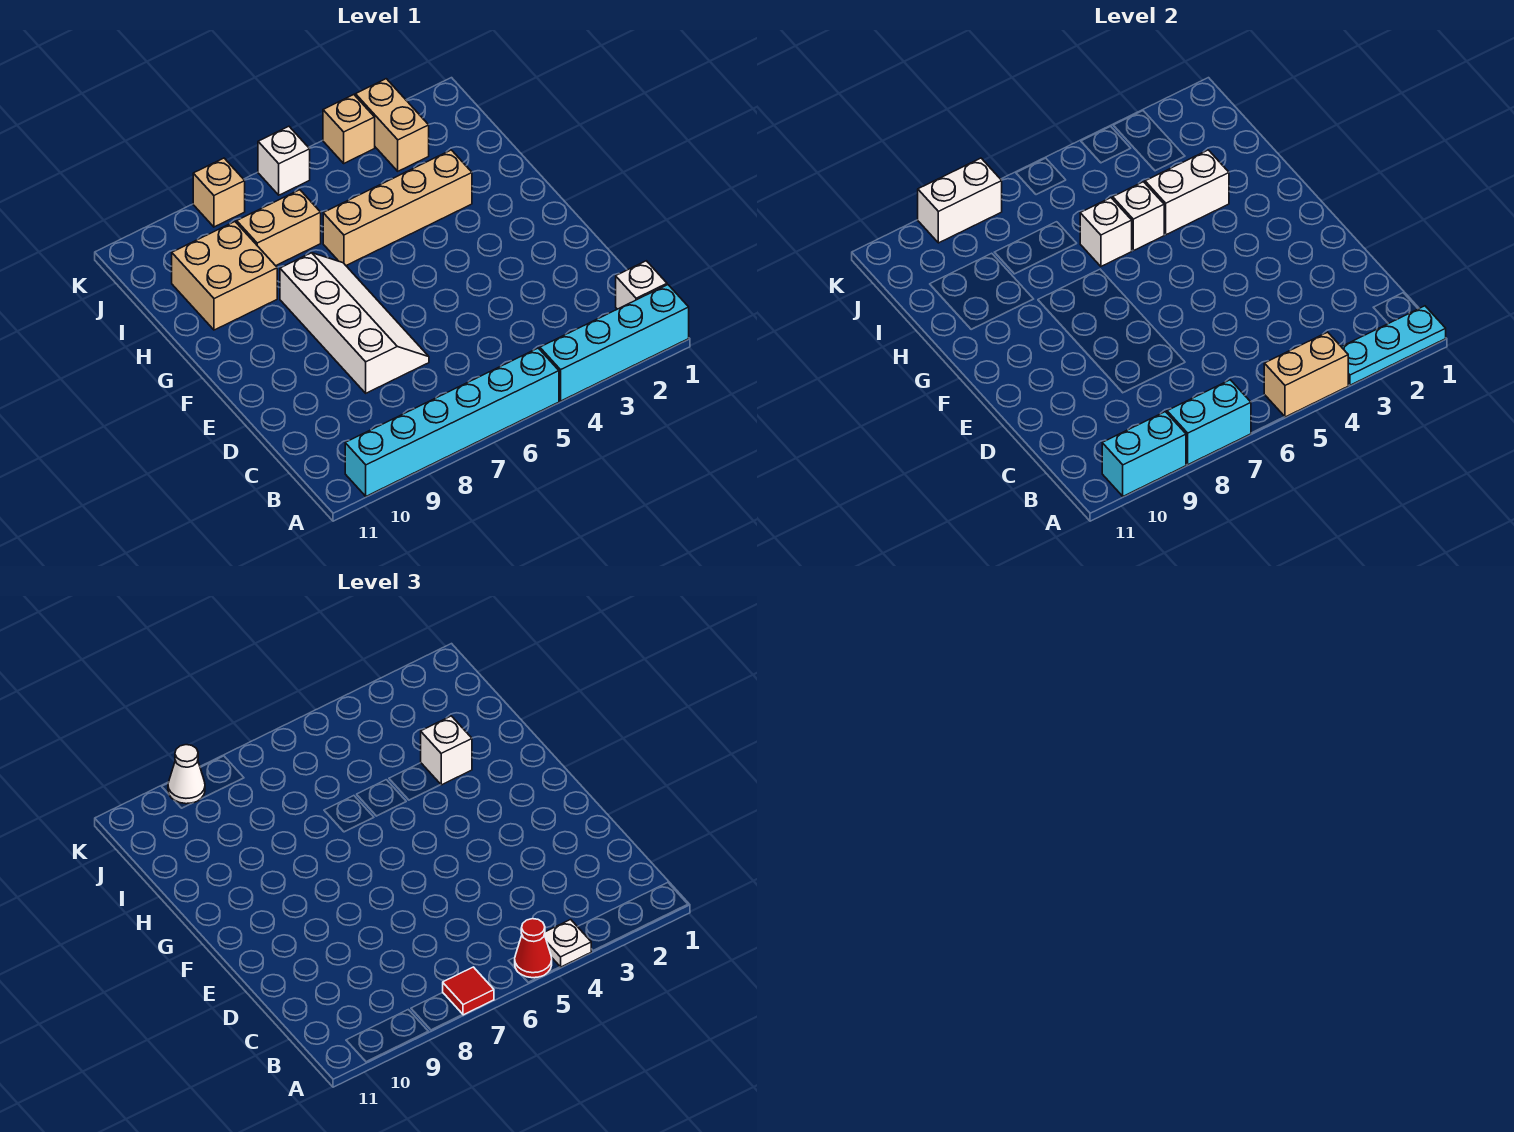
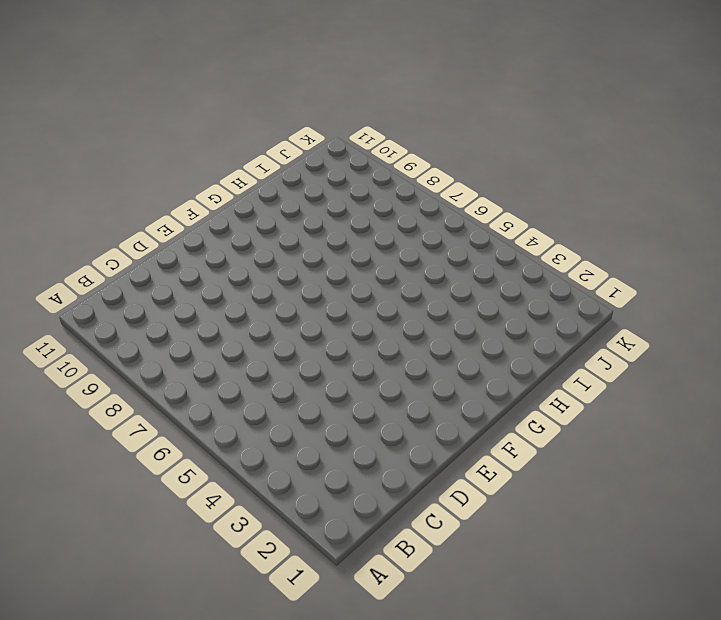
none -> cyan brick A1:A4 level 1
none -> cyan brick A5:A10 level 1
none -> white brick B1 level 1

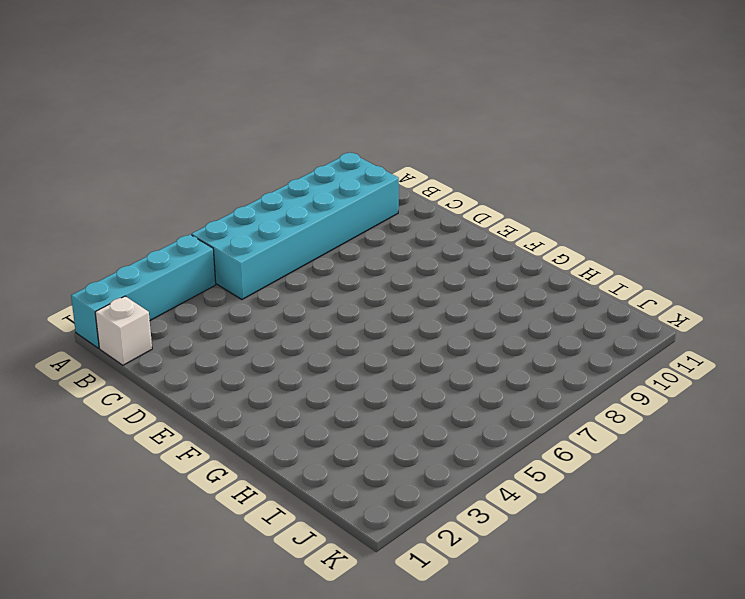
cyan brick A5:B10 level 1 -> cyan brick A5:A10 level 1
none -> white slope D7:G8 level 1 top 8
none -> tan brick H3:H6 level 1
none -> tan brick H9:I10 level 1

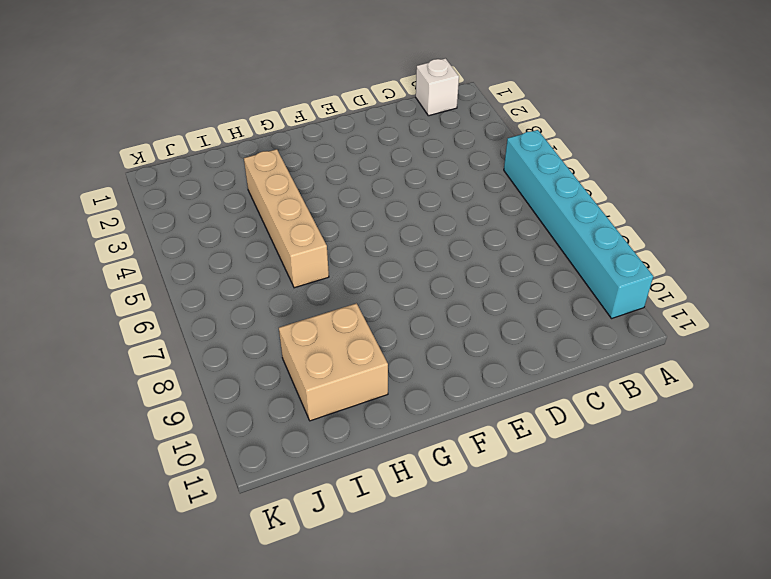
none -> cyan brick A1:A4 level 1
none -> white slope D7:G8 level 1 top 8
none -> tan brick I7:I8 level 1

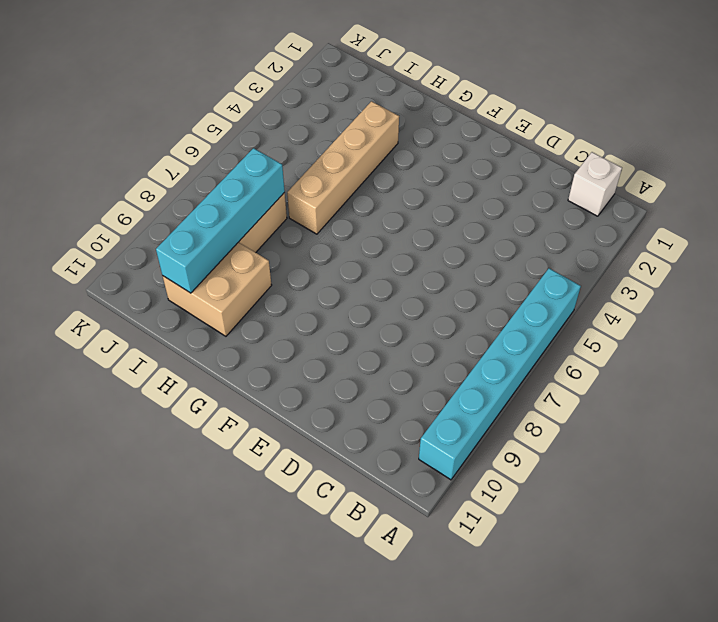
cyan brick I7:I10 level 2 -> cyan brick A1:A4 level 1
none -> white slope D7:G8 level 1 top 8
none -> tan brick J3:K3 level 1
none -> tan brick K4 level 1

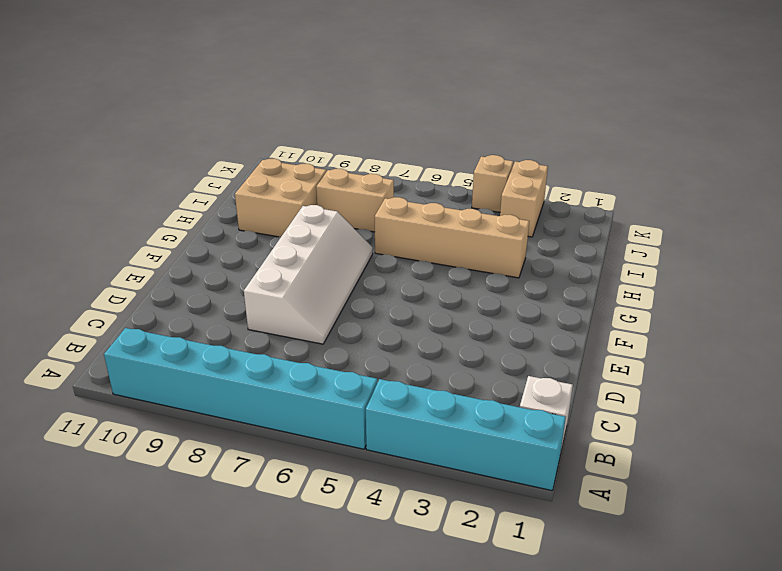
none -> white brick K6 level 1
none -> tan brick K8 level 1
none -> cyan plate A1:A3 level 2

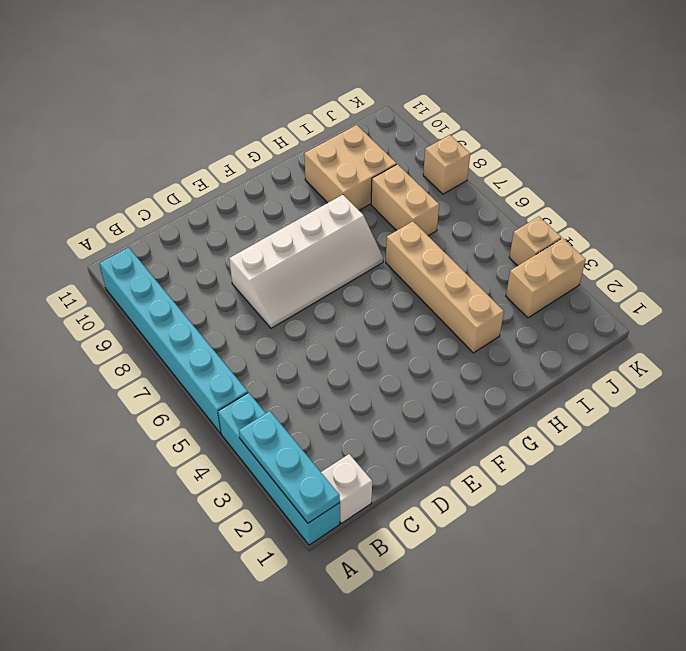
none -> white brick K6 level 1
none -> tan brick A4:A5 level 2
none -> cyan brick A7:A8 level 2

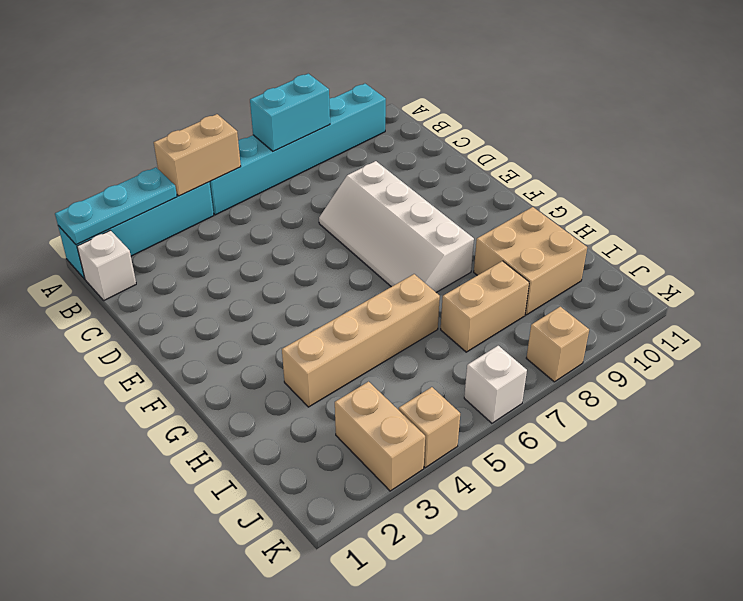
none -> cyan brick A9:A10 level 2
none -> white brick H3:H4 level 2
none -> white brick H5 level 2

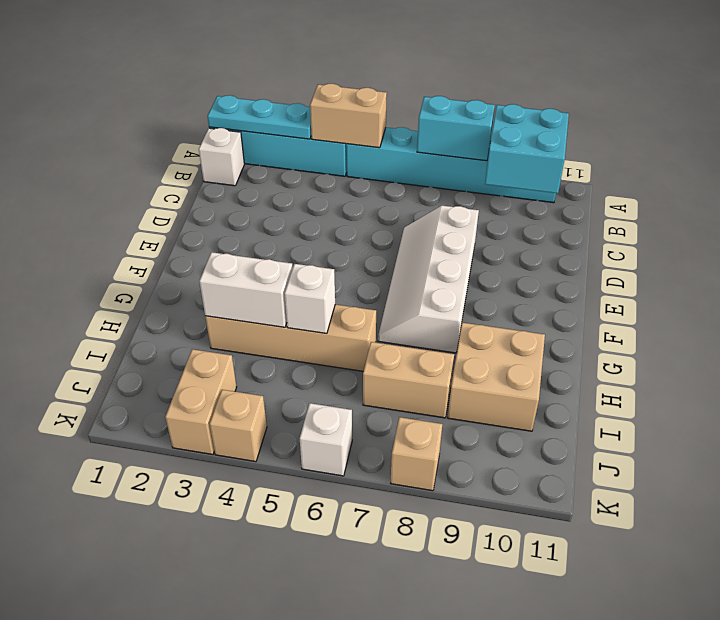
cyan brick A9:B10 level 2 -> cyan brick A9:A10 level 2
none -> white brick H6 level 2
none -> white brick K8:K9 level 2
none -> white plate A4 level 3

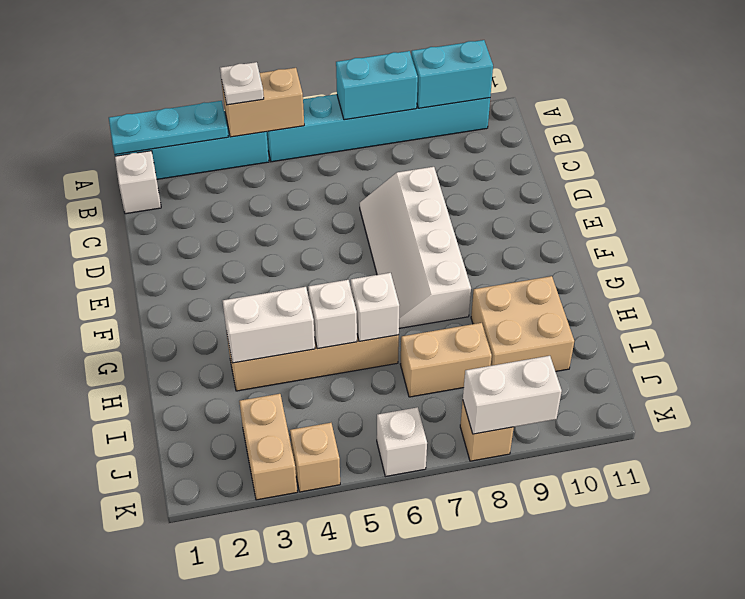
none -> red cone A5 level 3
none -> red tile A7 level 3
none -> white brick H3 level 3

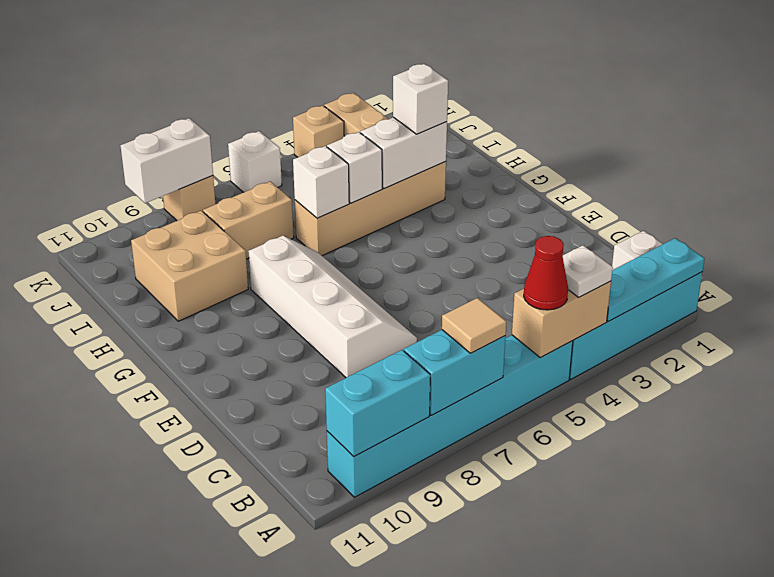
tan tile A7 level 3 -> red tile A7 level 3
none -> white cone K9 level 3

